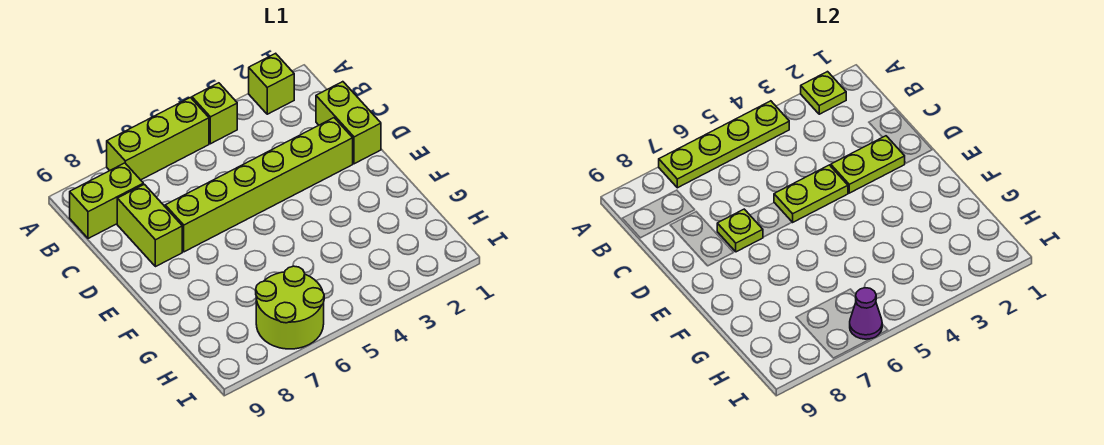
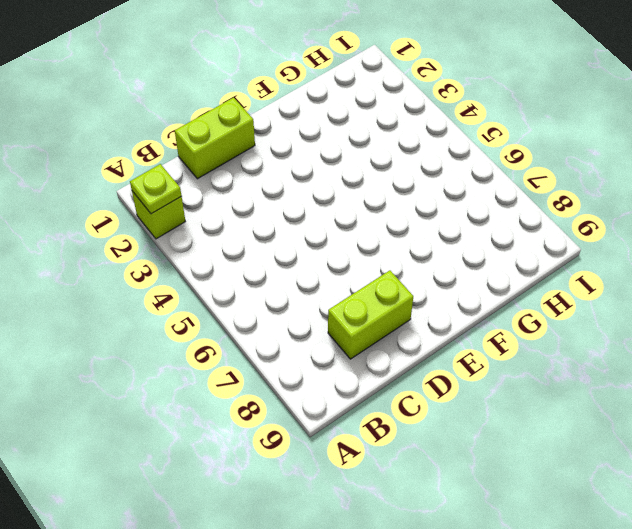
none -> lime brick A4 level 1
none -> lime brick A5:A7 level 1
none -> lime brick B8:B9 level 1

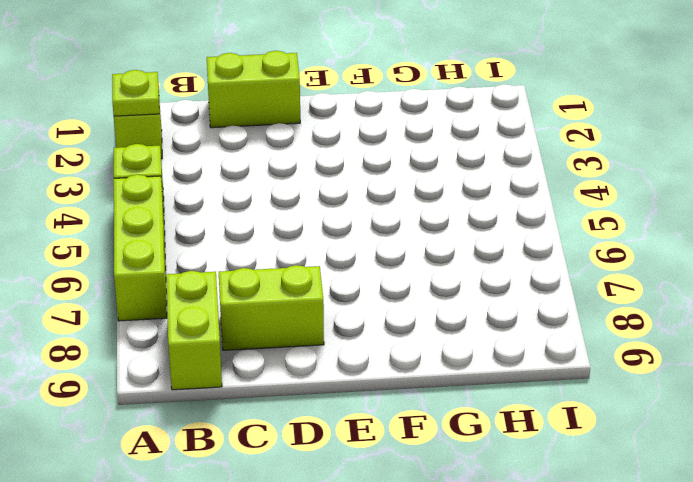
none -> lime brick D2:D7 level 1
none -> lime round brick H6:I7 level 1
none -> lime plate A4:A7 level 2

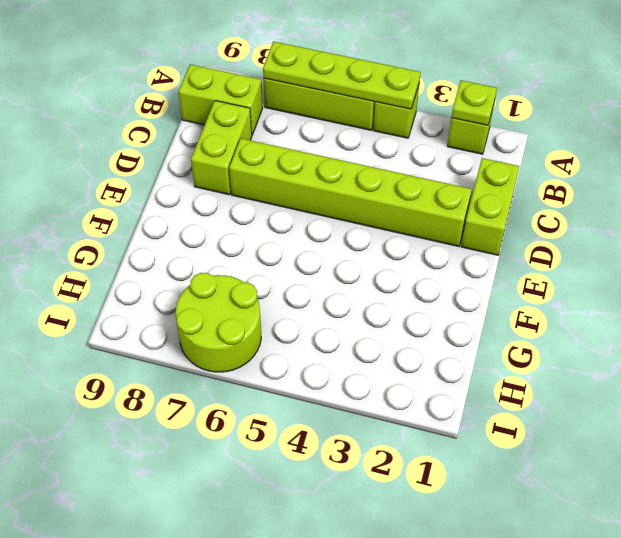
none -> lime plate D2:D3 level 2
none -> lime plate D4:D5 level 2
none -> lime plate D7 level 2

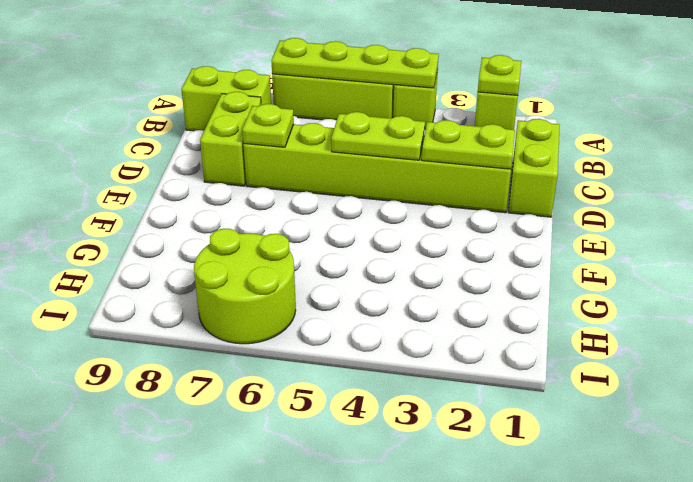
none -> purple cone I6 level 2

